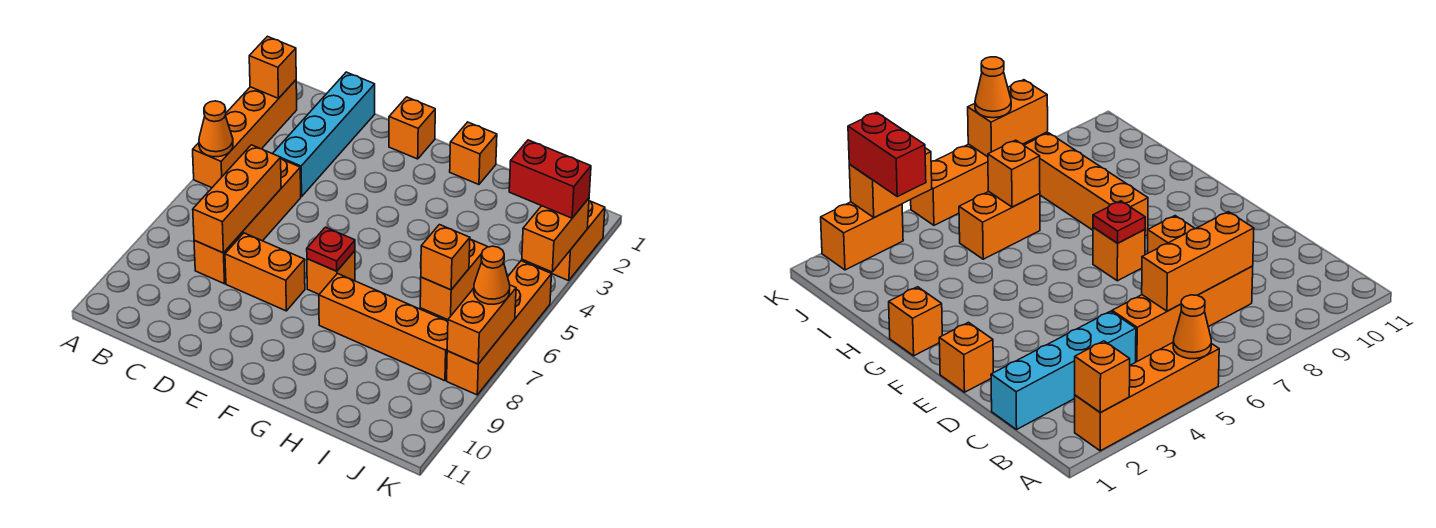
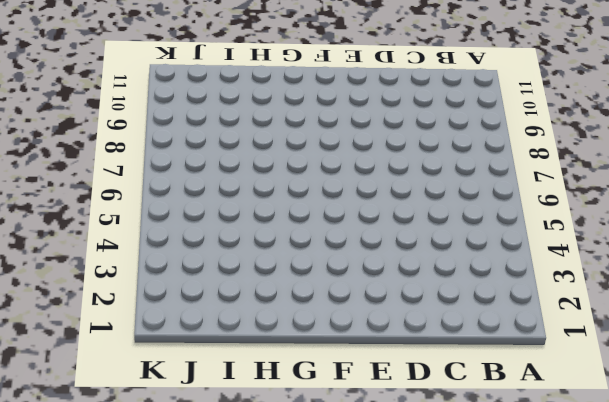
none -> orange brick A2:A5 level 1
none -> cyan brick C1:C4 level 1
none -> orange brick C5:C8 level 1

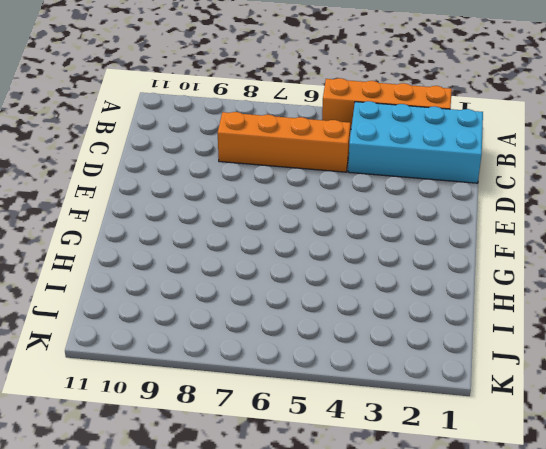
cyan brick B1:C4 level 1 -> cyan brick C1:C4 level 1
none -> orange brick D8:E8 level 1
none -> orange brick E1 level 1
none -> orange brick F7 level 1

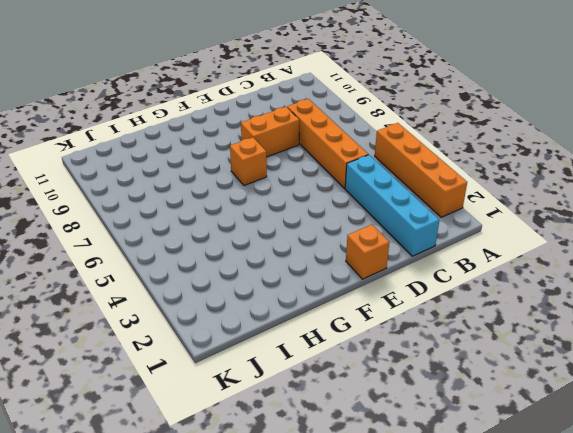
none -> orange brick G1 level 1
none -> orange brick G8:J8 level 1
none -> orange brick I5:I6 level 1

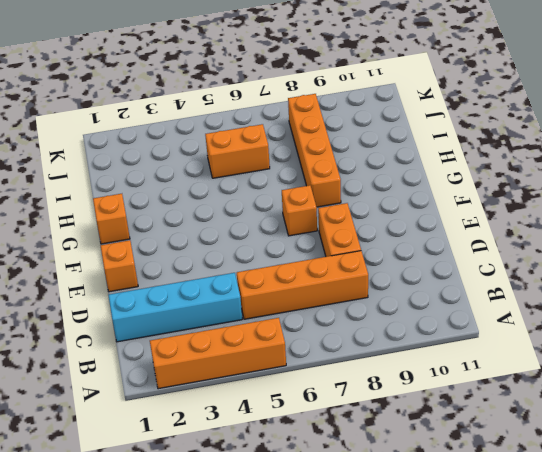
none -> orange brick K2:K3 level 1
none -> orange brick K5:K8 level 1
none -> orange brick A2 level 2

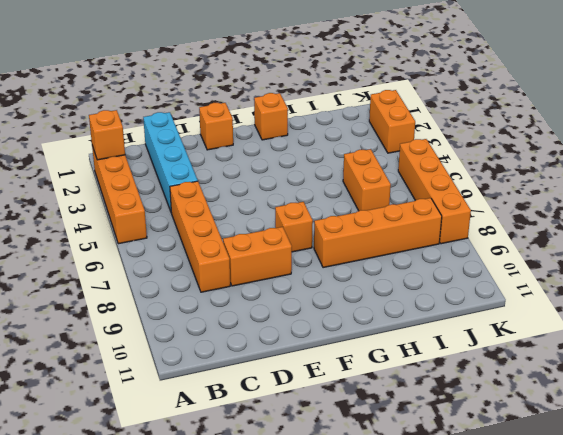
none -> orange cone A5 level 2
none -> orange brick C6:C8 level 2
none -> red plate F7 level 2

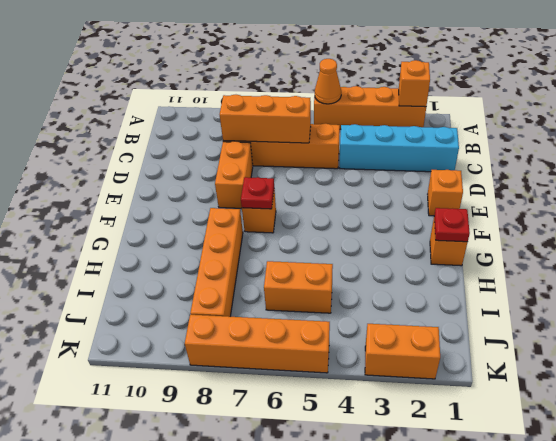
red plate G1 level 2 -> none
none -> orange brick I6 level 2
none -> orange brick K3:K4 level 2
none -> orange brick K7:K8 level 2

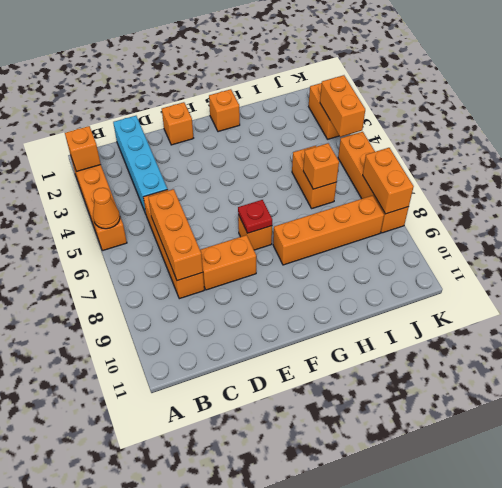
none -> red brick J3:K3 level 3
none -> orange cone K7 level 3

